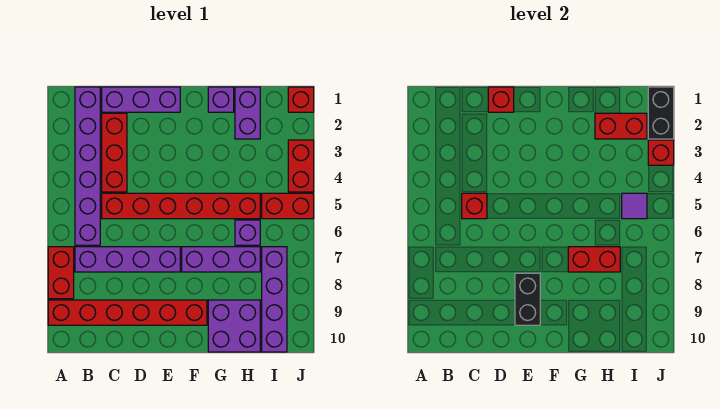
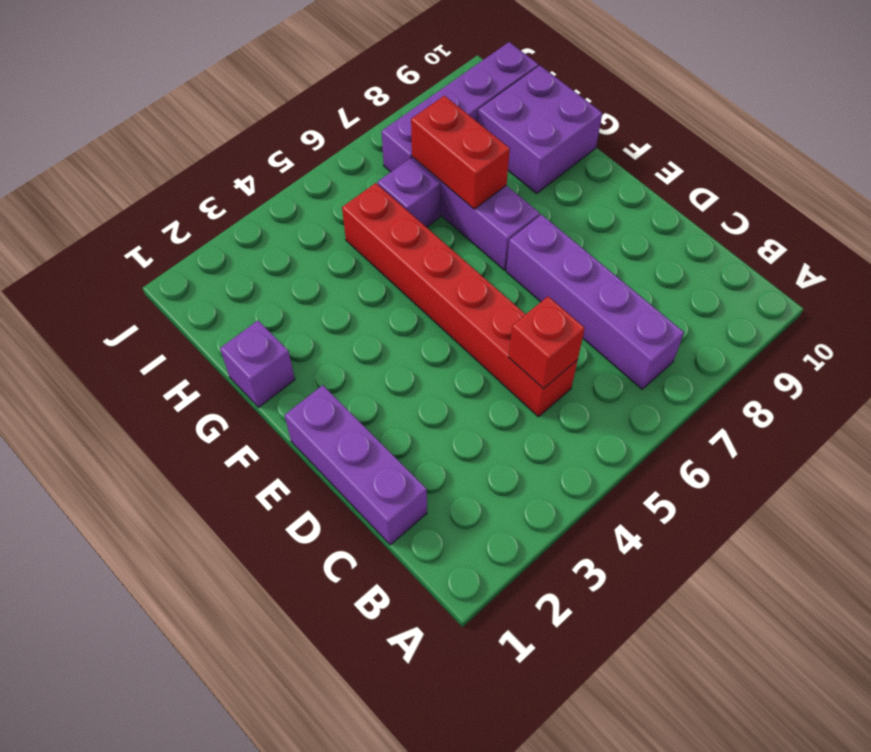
none -> red brick A7:A8 level 1
none -> red brick A9:F9 level 1
none -> purple brick B1:B6 level 1

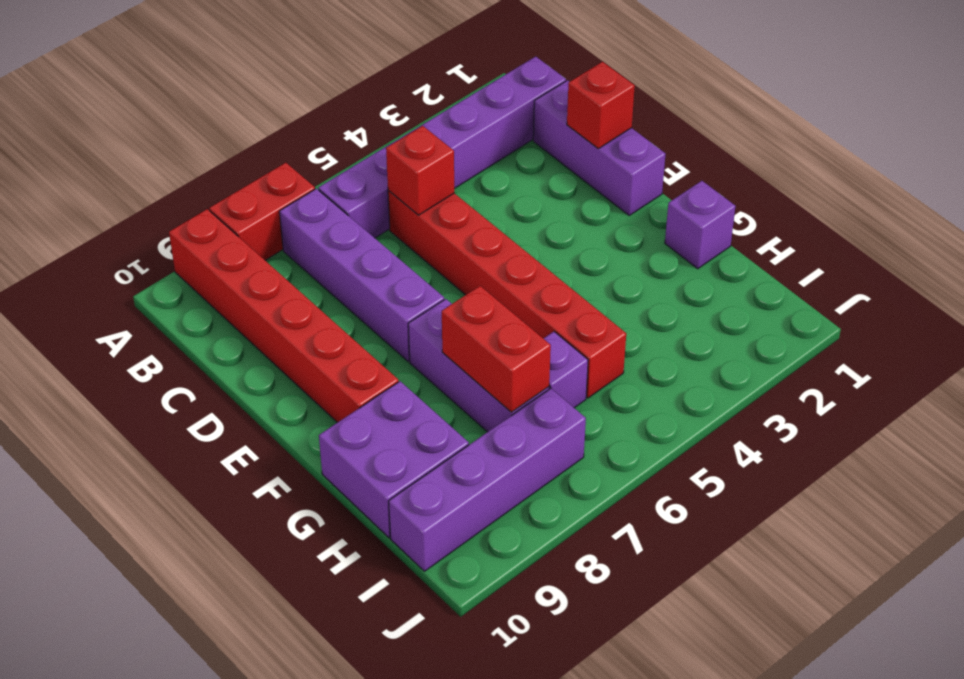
none -> red brick C2:C4 level 1
none -> purple brick H1:H2 level 1
none -> red brick I5:J5 level 1

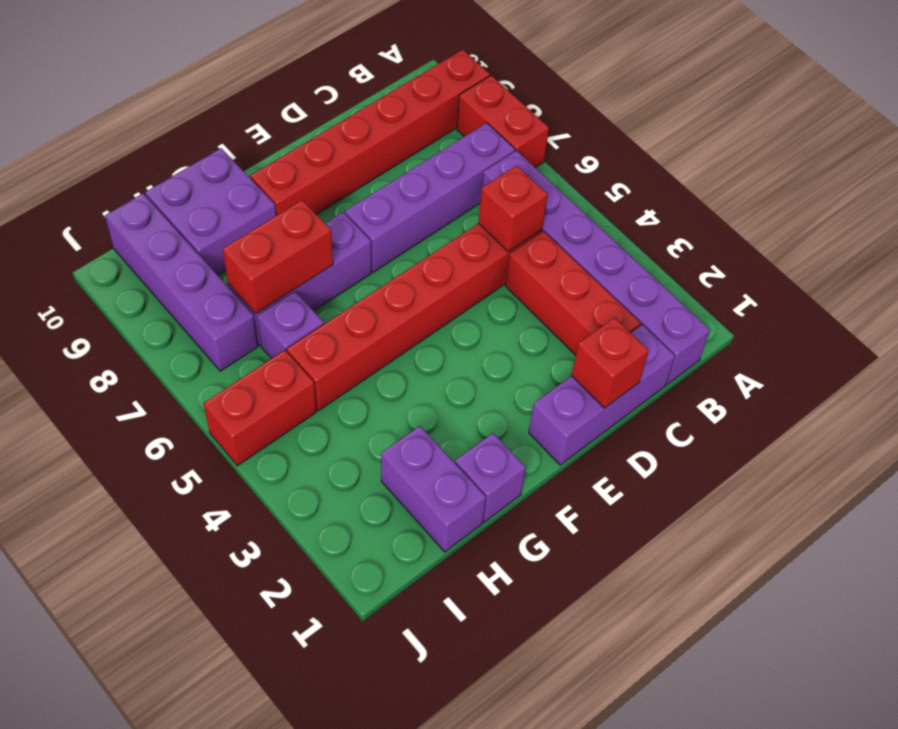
none -> red brick J1 level 1
none -> red brick J3:J4 level 1
none -> black brick E8:E9 level 2

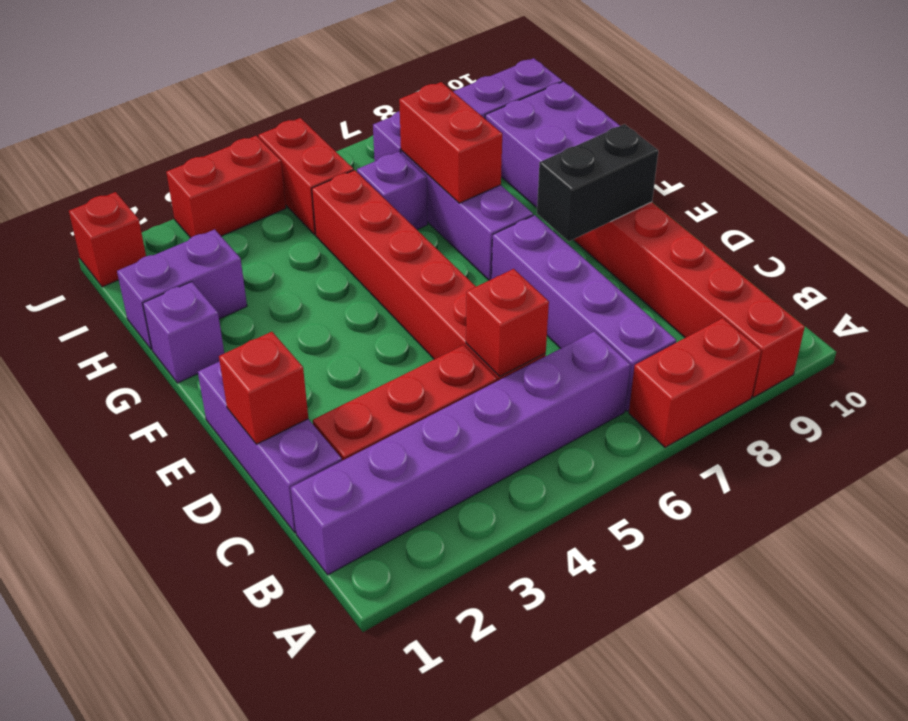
none -> red brick H2:I2 level 2
none -> purple tile I5 level 2
none -> black brick J1:J2 level 2

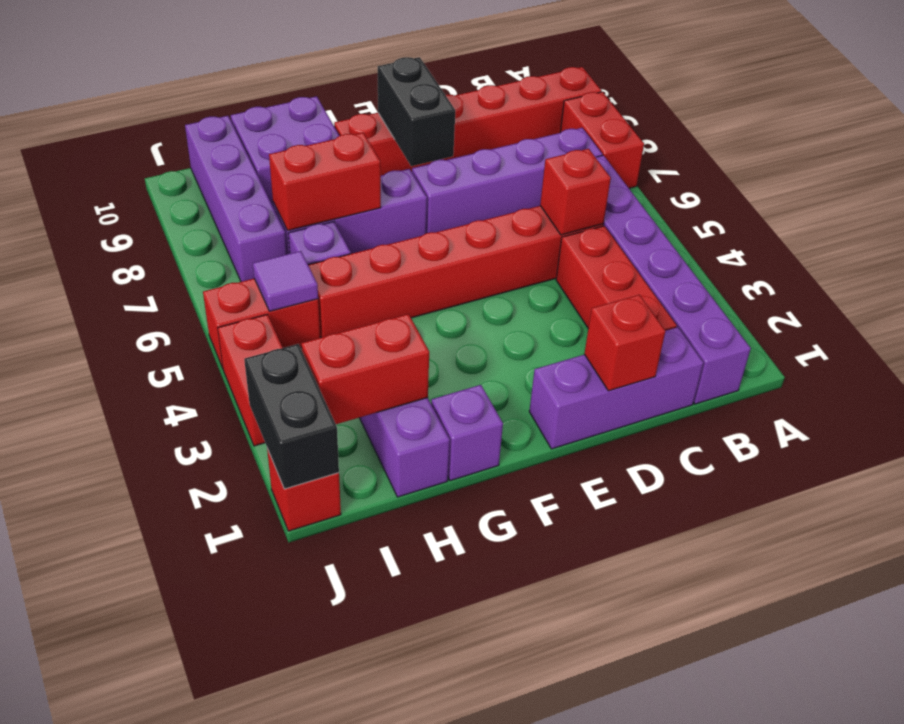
none -> red brick J3 level 2

